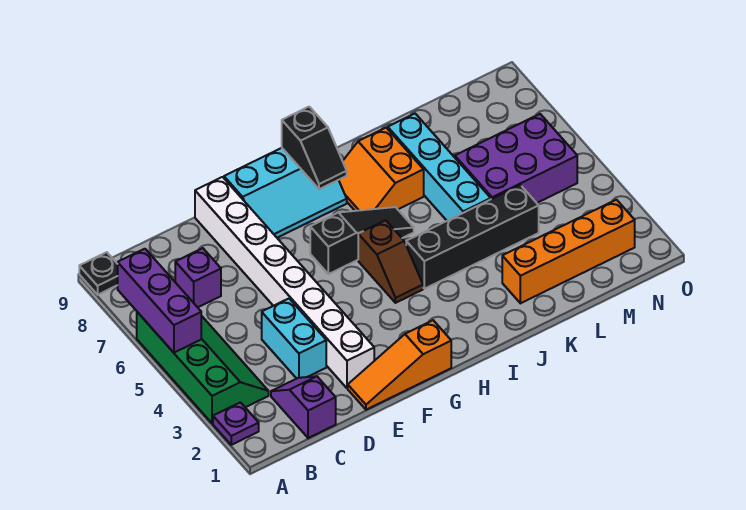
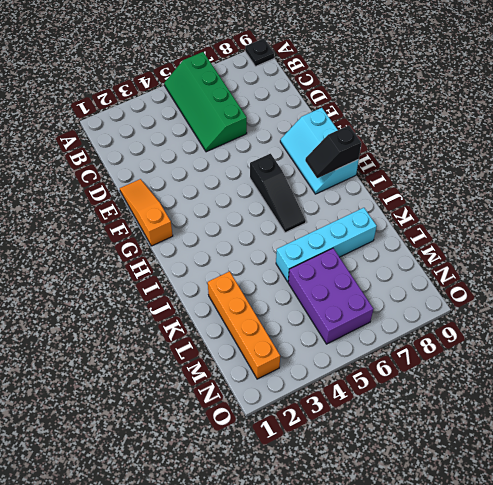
green slope A5:D6 level 1 top 6 -> green slope A3:B6 level 1 top A
none -> purple plate A2 level 1
none -> purple slope C1:C2 level 1 top 1
none -> purple brick C7 level 1

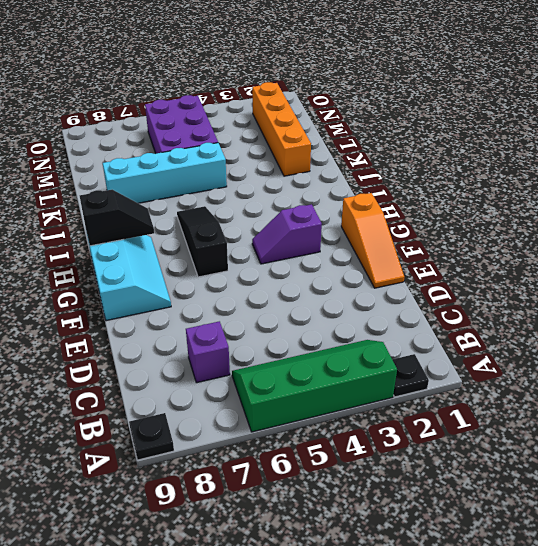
black plate A2 level 1 -> purple plate A2 level 1
purple slope G3:G4 level 1 top 3 -> purple slope C1:C2 level 1 top 1
none -> cyan brick D3:D4 level 1
none -> white brick E2:E9 level 1
none -> brown slope H4:H5 level 1 top 5

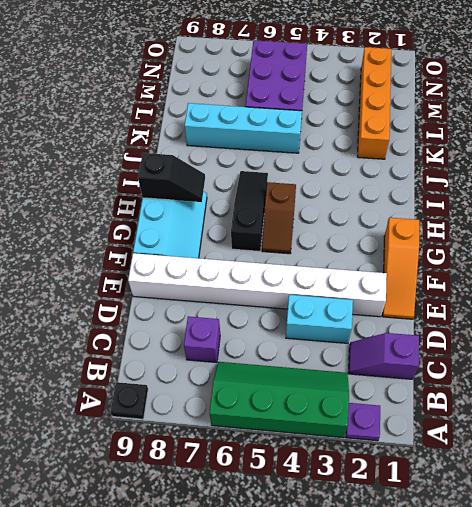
brown slope G5:H5 level 1 top H -> brown slope H4:H5 level 1 top 5
none -> black brick I4:L4 level 1
none -> orange slope I7:J8 level 1 top J
none -> purple brick A5:A7 level 2

